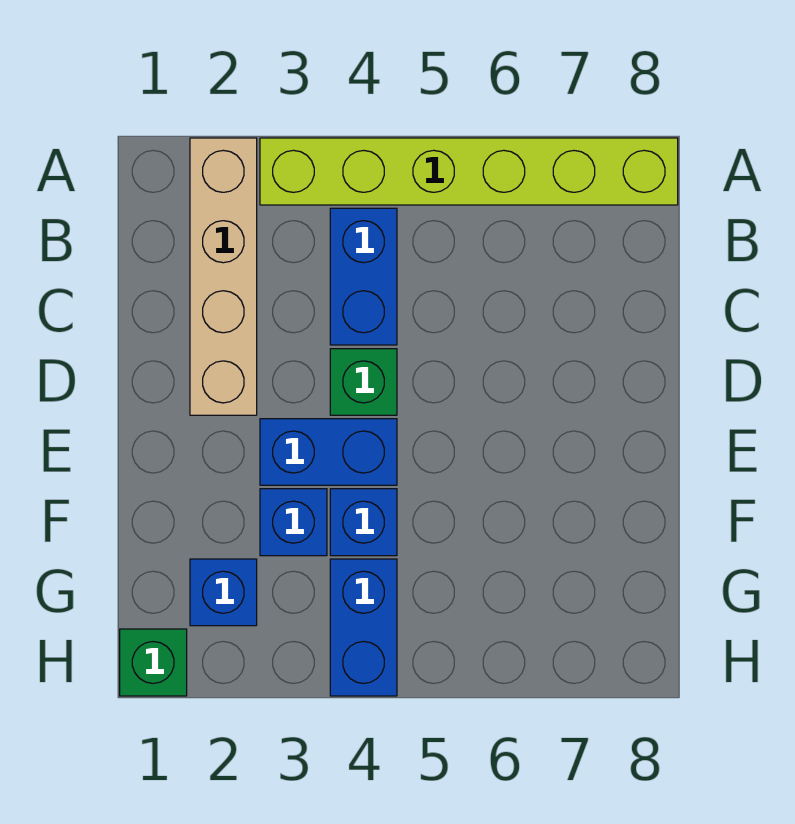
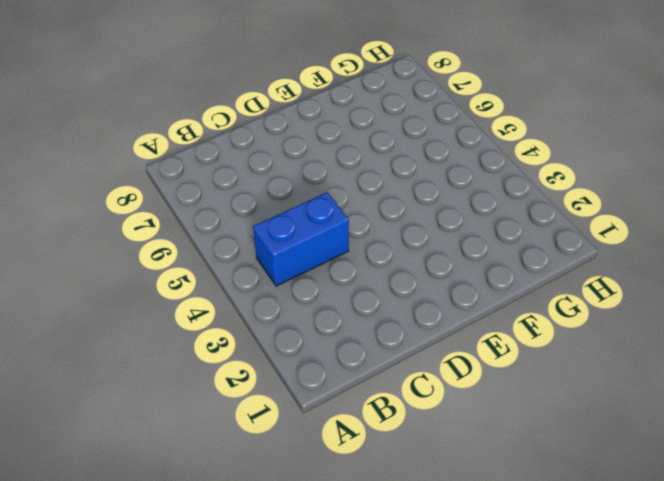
none -> tan brick A2:D2 level 1
none -> lime brick A3:A8 level 1

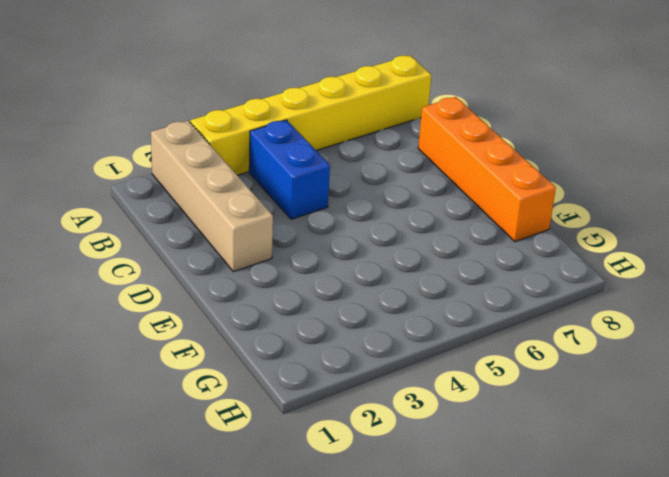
yellow brick A3:A8 level 1 -> lime brick A3:A8 level 1
orange brick C8:F8 level 1 -> none
none -> green brick D4 level 1
none -> blue brick E3:E4 level 1

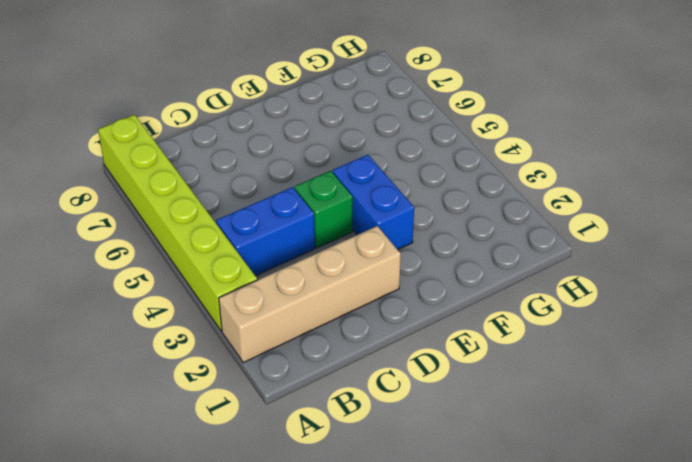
none -> blue brick F3 level 1
none -> blue brick F4 level 1

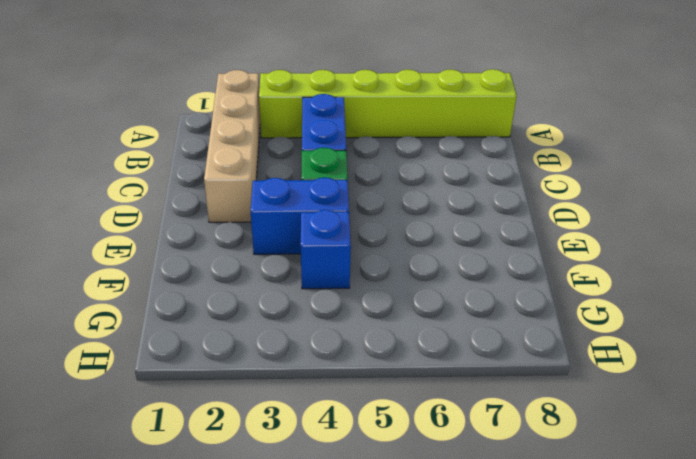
none -> blue brick F3 level 1
none -> blue brick G2 level 1

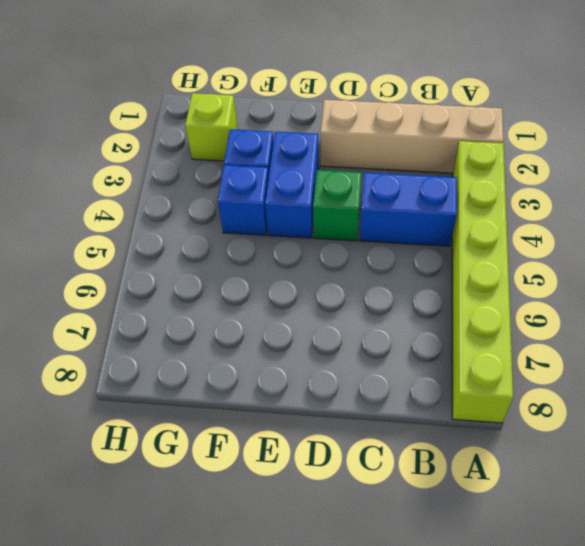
lime brick G2 level 1 -> blue brick G2 level 1
none -> blue brick G4:H4 level 1
none -> green brick H1 level 1

